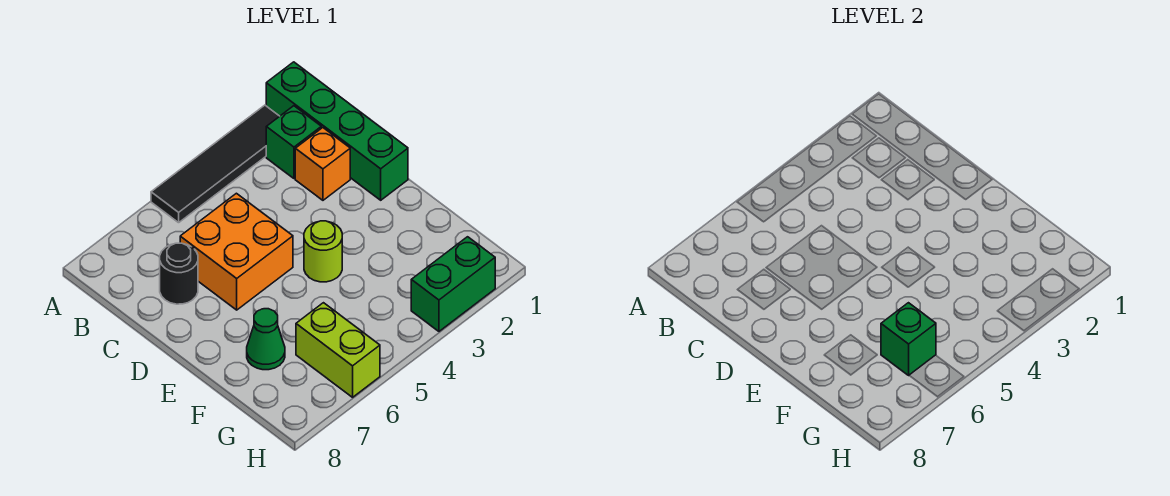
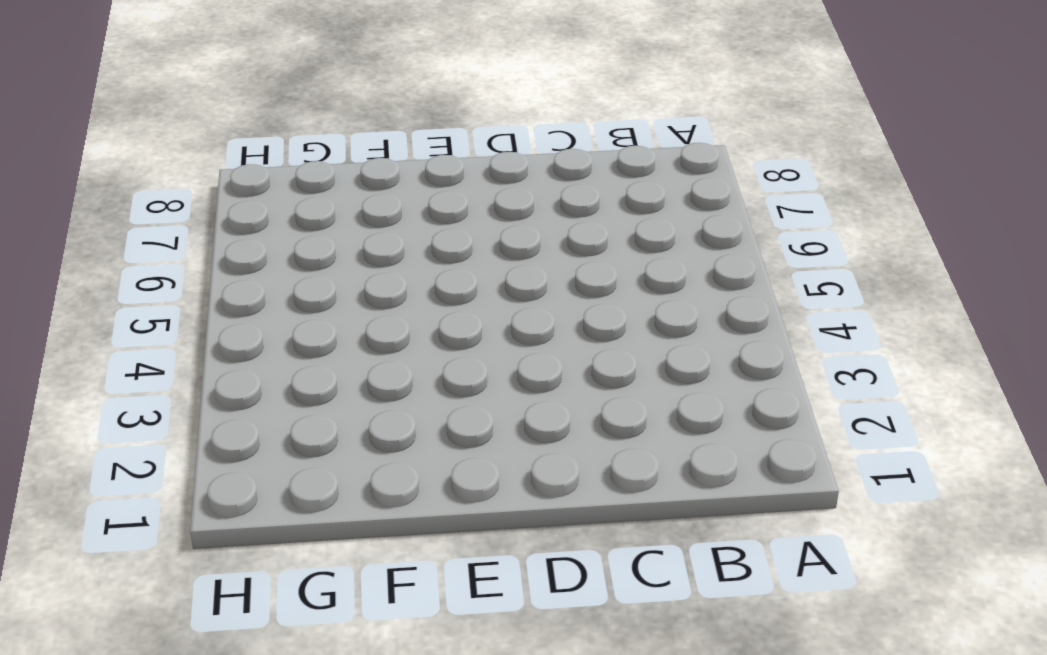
none -> green brick A1:D1 level 1
none -> black tile A2:A5 level 1

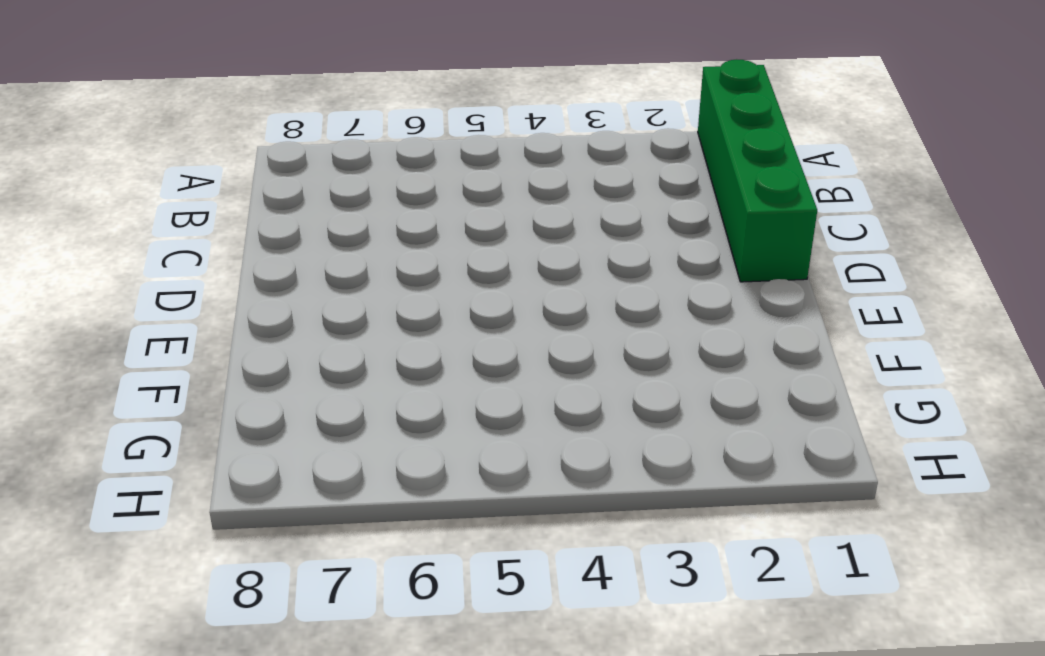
none -> black tile A2:A5 level 1
none -> green brick B2 level 1

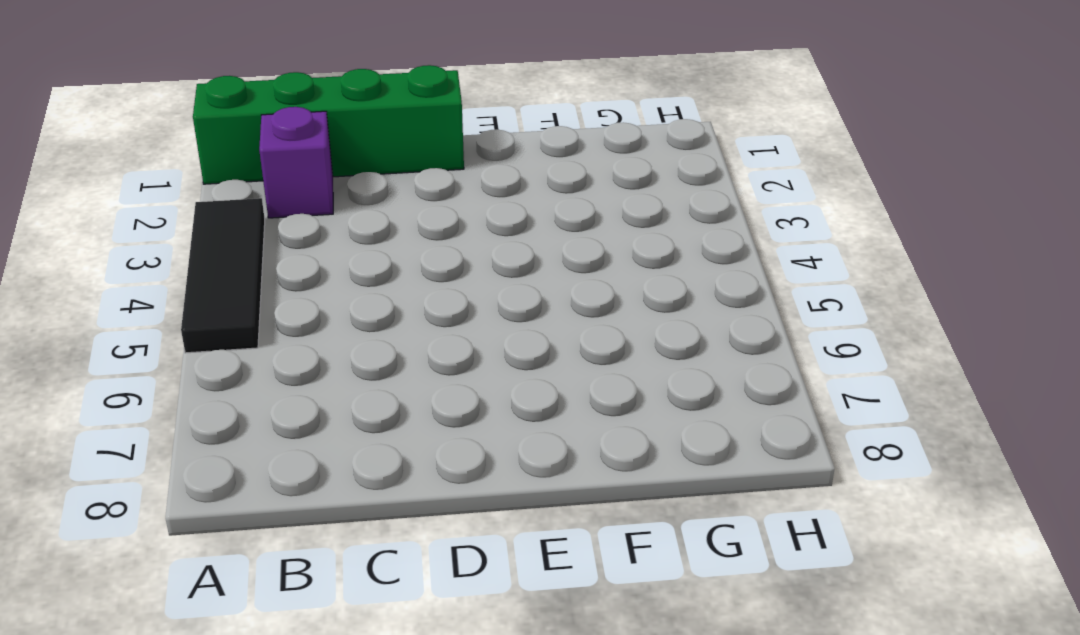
black tile A3:A5 level 1 -> black tile A2:A5 level 1
purple brick B2 level 1 -> green brick B2 level 1
none -> orange brick C2 level 1
none -> orange brick C5:D6 level 1

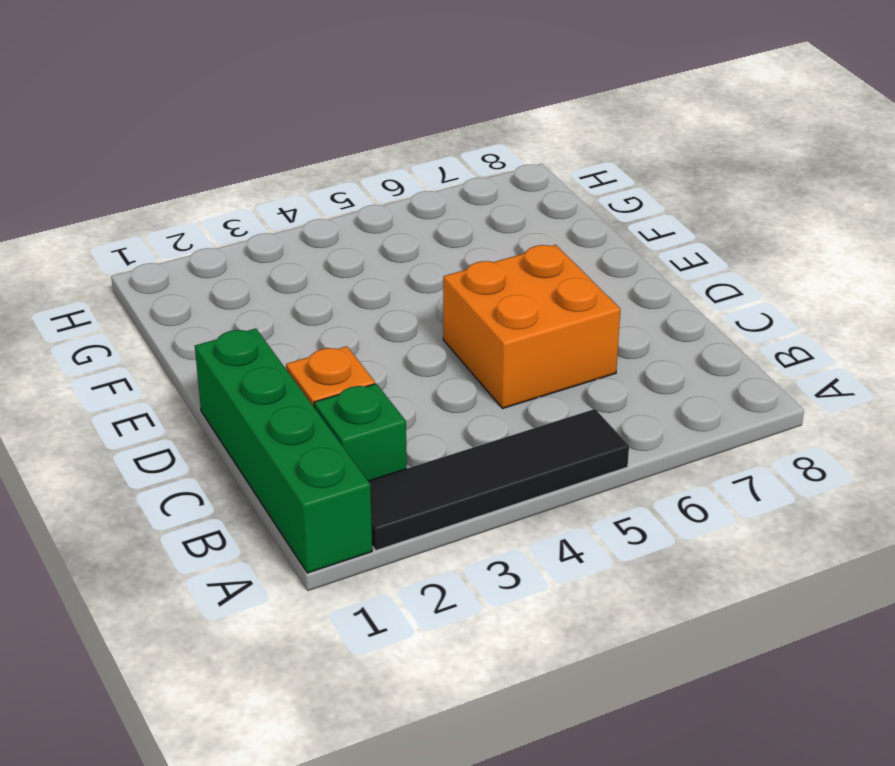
none -> black round brick C7 level 1
none -> lime round brick E4 level 1

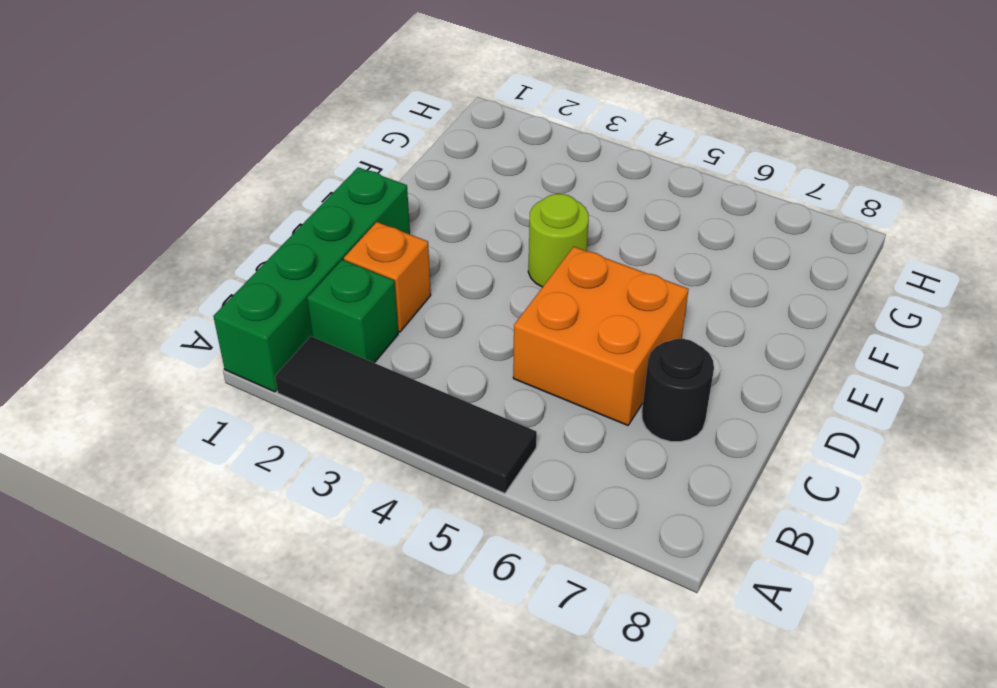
none -> green cone F7 level 1
none -> lime brick G6:H6 level 1

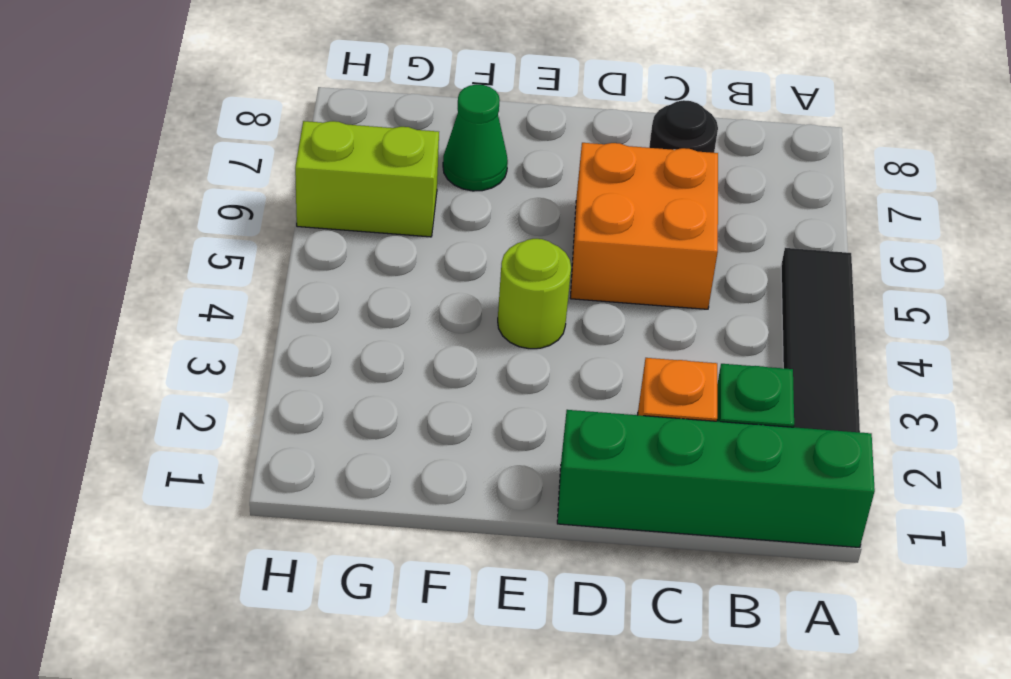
none -> green brick H2:H3 level 1
none -> green brick G6 level 2

